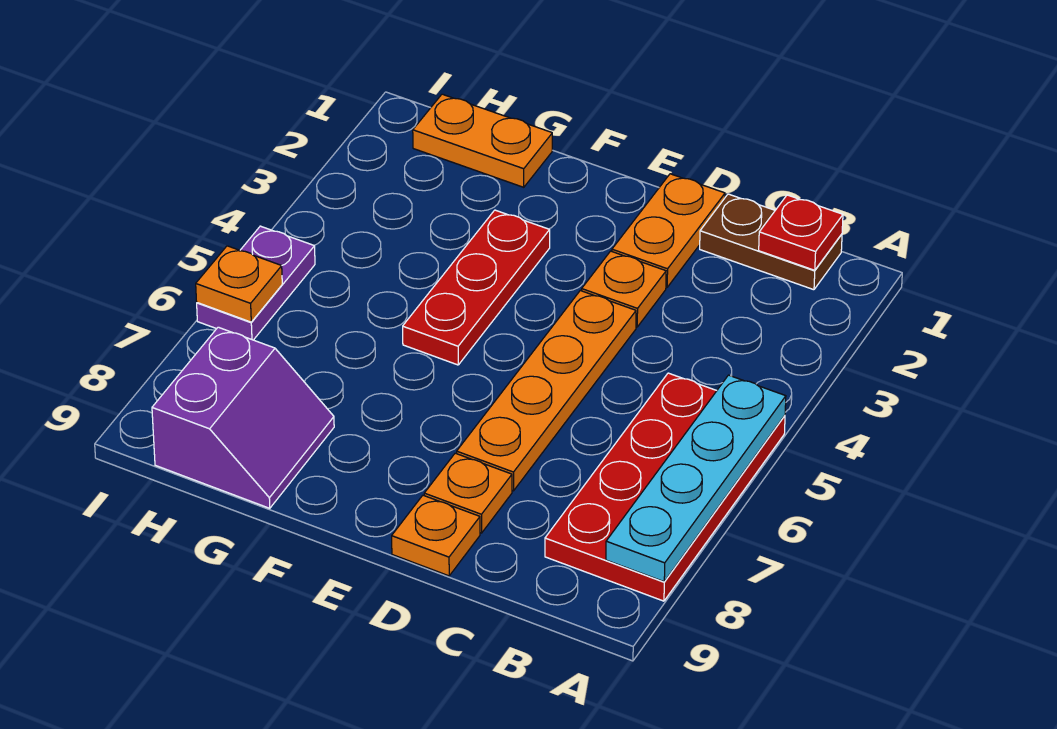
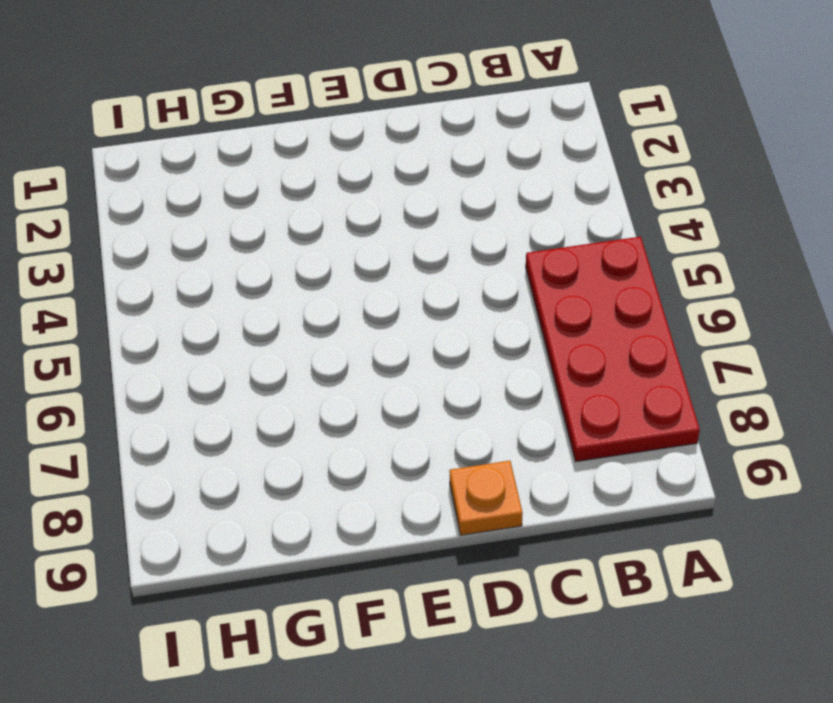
none -> brown plate B1:C1 level 1
none -> orange plate D1:D2 level 1
none -> orange plate D3 level 1

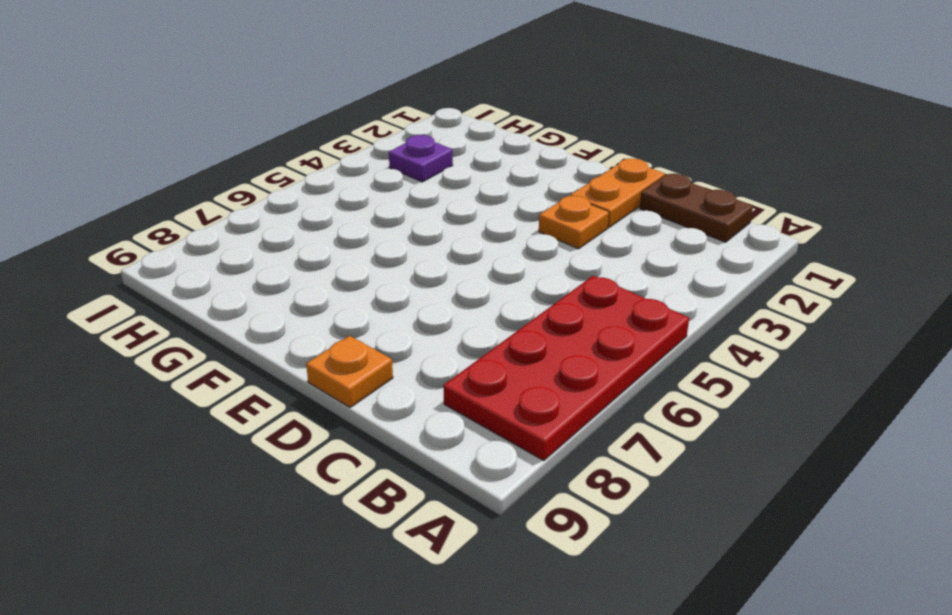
purple plate H3 level 1 -> none
none -> orange plate D4:D7 level 1
none -> orange plate D8 level 1
none -> red plate F3:F5 level 1

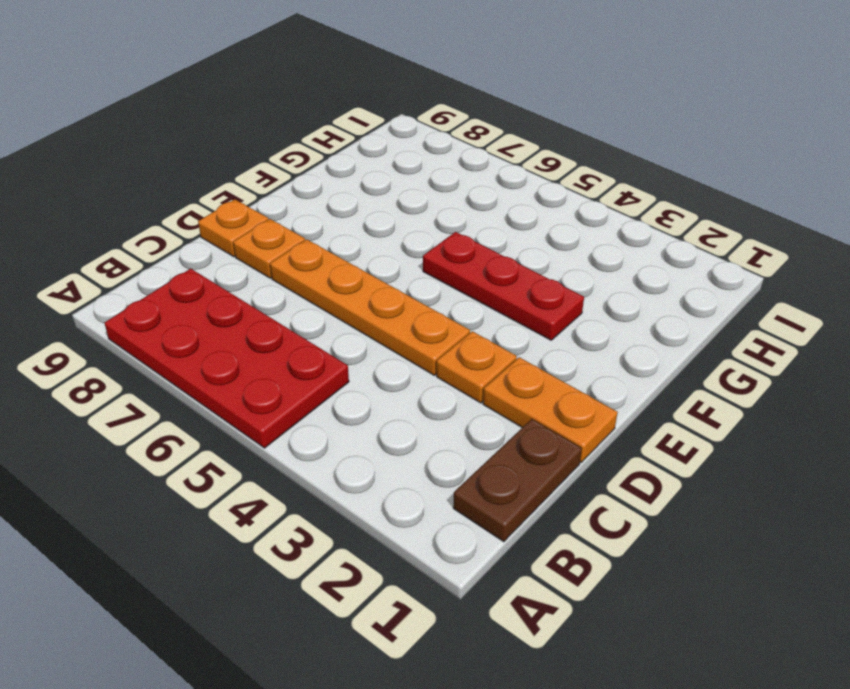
none -> orange plate G1:H1 level 1
none -> purple slope G8:H9 level 1 top H
none -> purple plate I5:I6 level 1

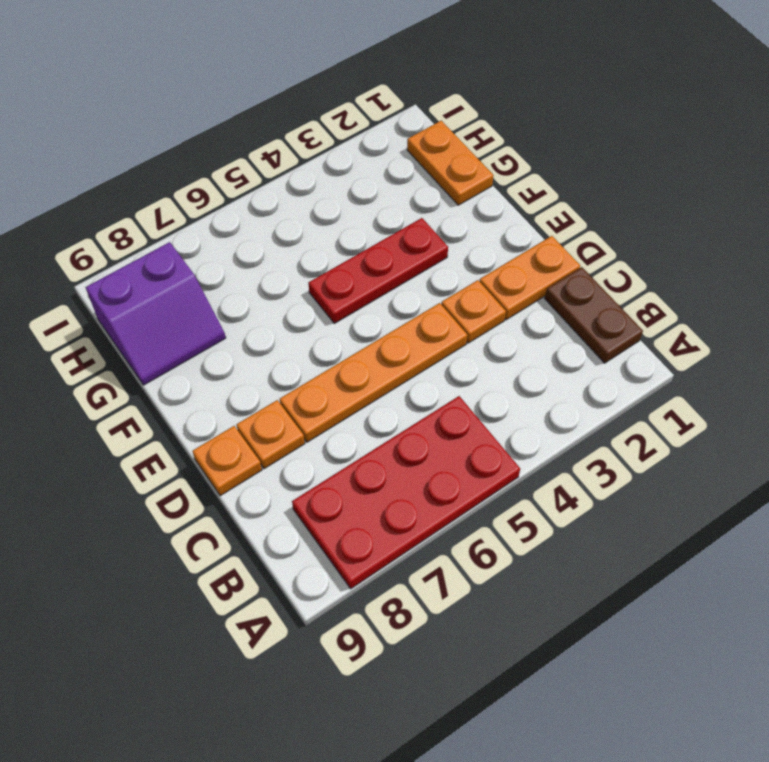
none -> purple plate I5:I6 level 1
none -> cyan plate A5:A8 level 2
none -> red plate B1 level 2

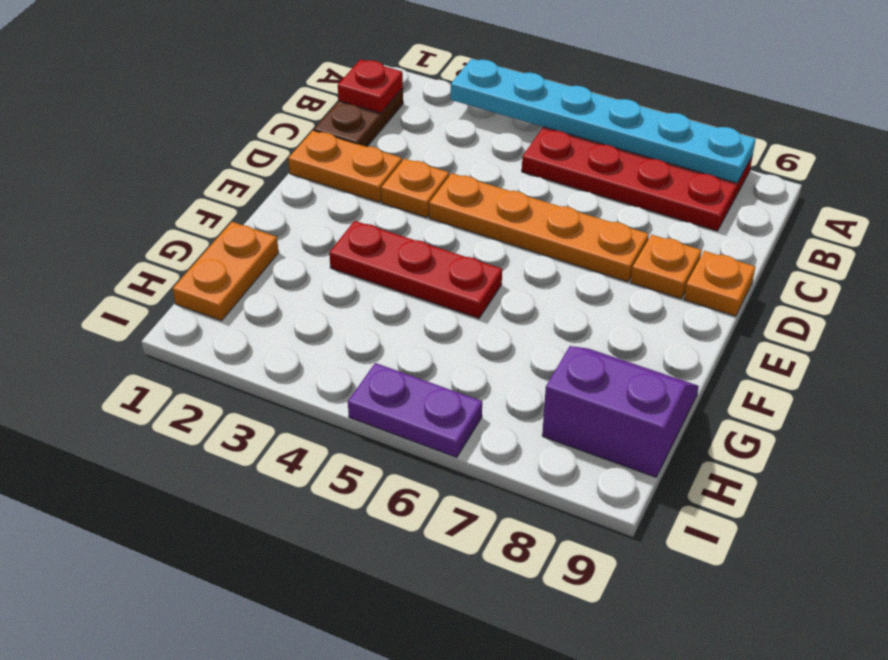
cyan plate A3:A8 level 2 -> cyan plate A5:A8 level 2
none -> orange plate I6 level 2

